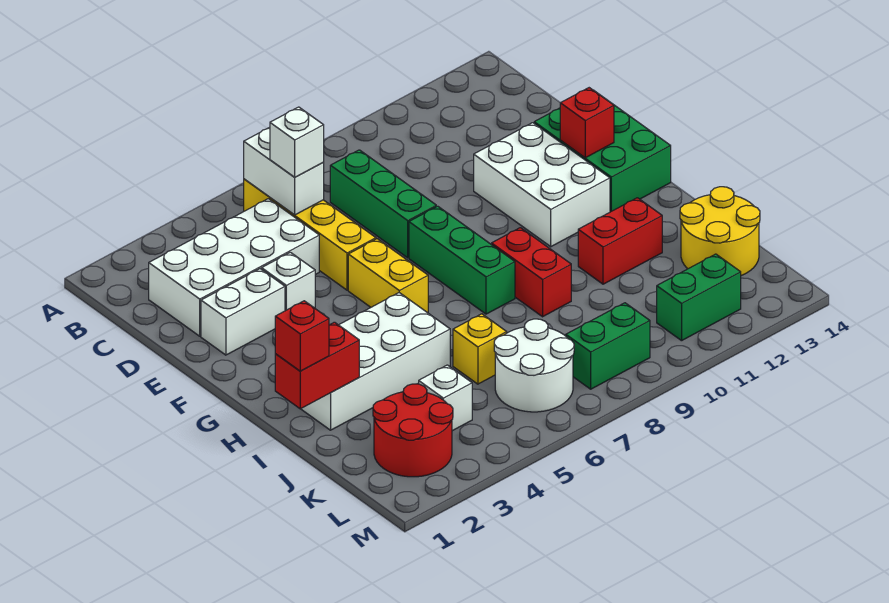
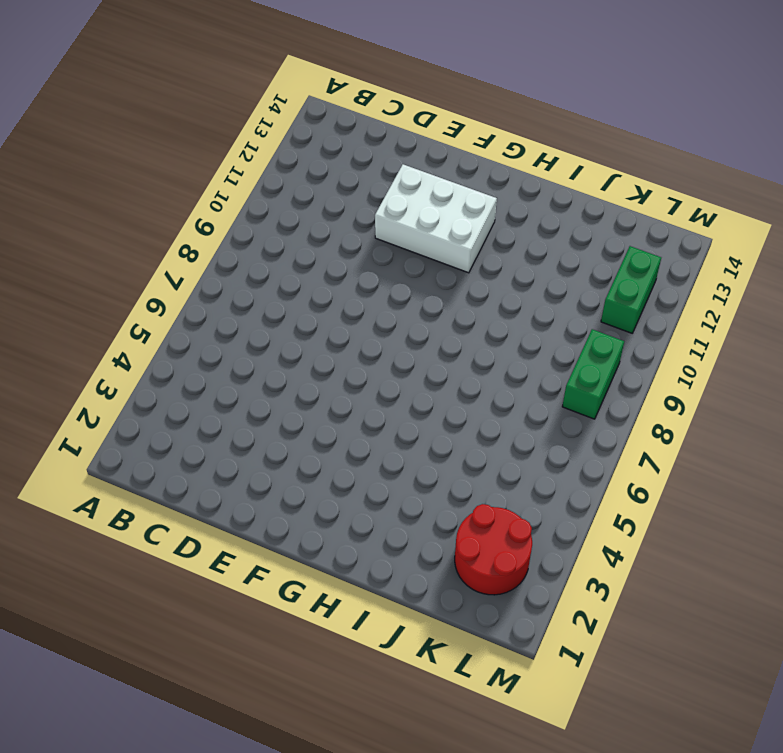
none -> yellow brick B6:E6 level 1
none -> white brick C2:D5 level 1
none -> green brick C8:E8 level 1

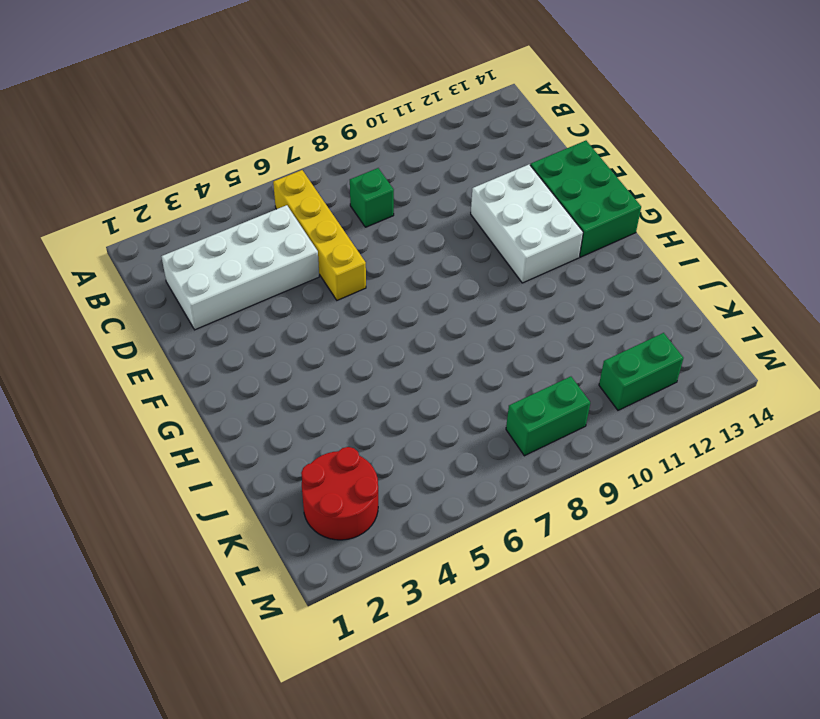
green brick C8 level 1 -> green brick C8:E8 level 1
none -> white brick E2:E3 level 1
none -> white brick E4 level 1
none -> yellow brick F6:G6 level 1

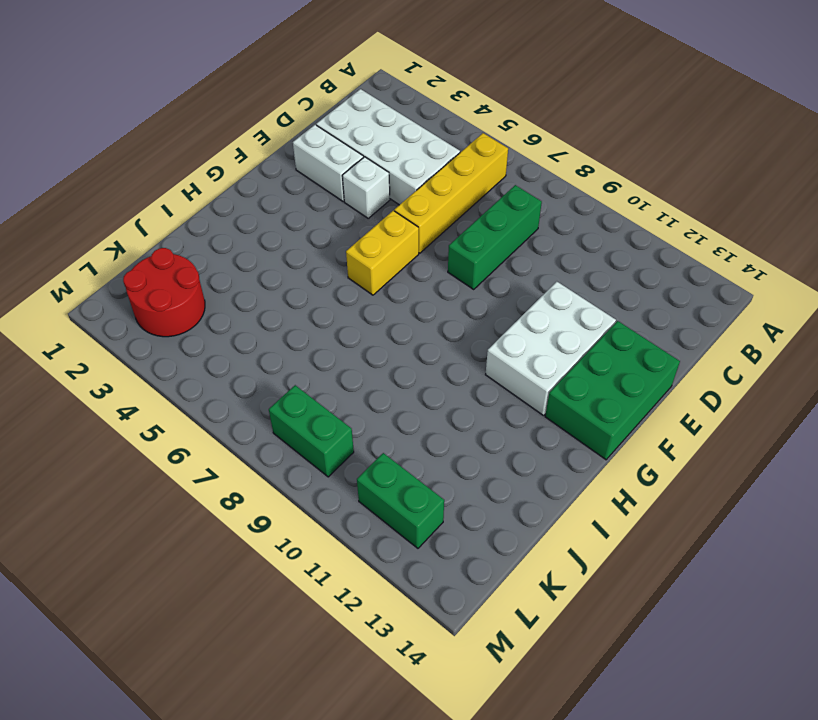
none -> green brick F8:H8 level 1
none -> white brick H2:I5 level 1
none -> red brick H9:I9 level 1

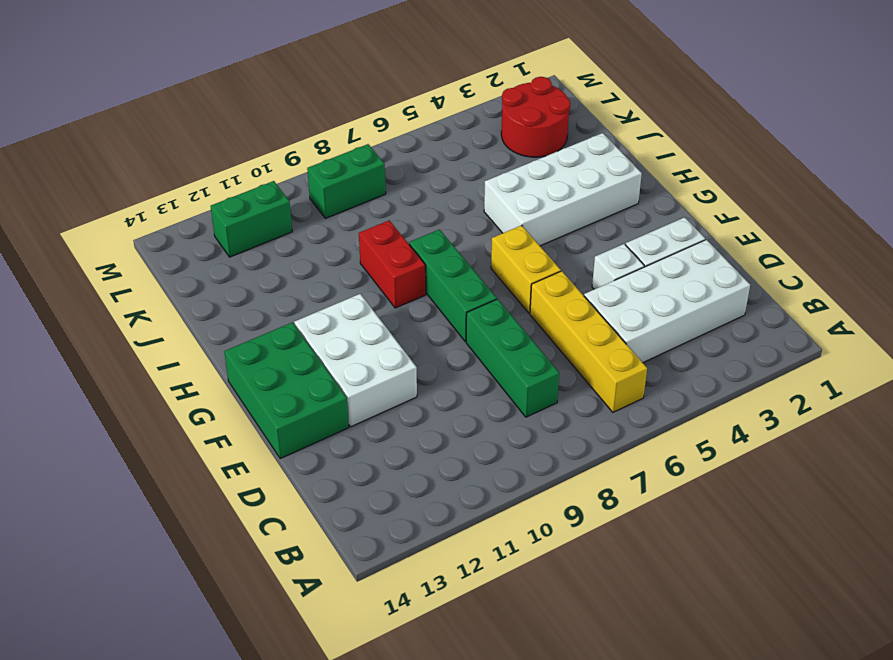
none -> red brick I11:I12 level 1
none -> yellow brick J6 level 1
none -> yellow round brick J13:K14 level 1

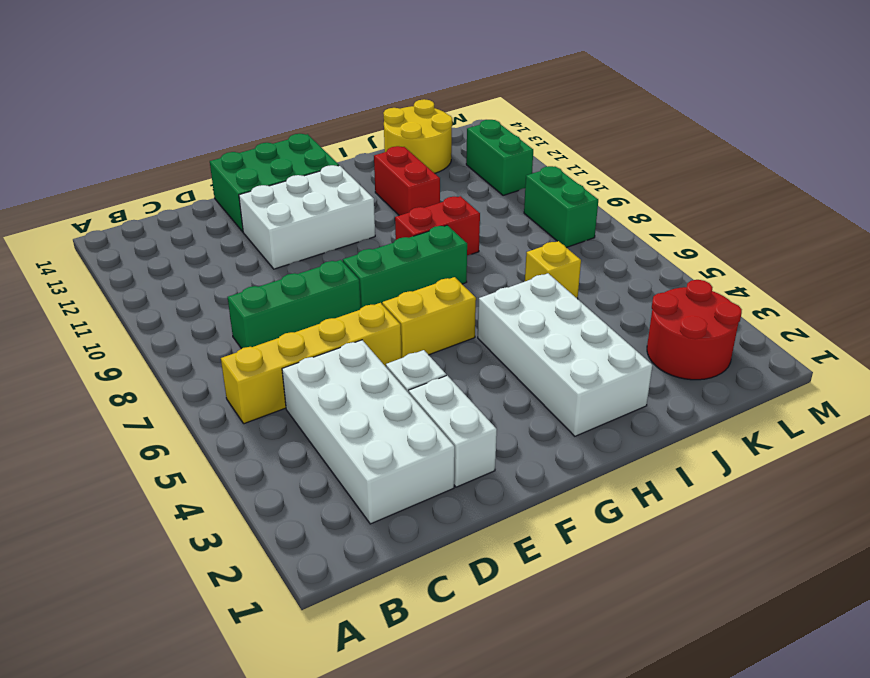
none -> white brick K4 level 1
none -> white round brick K6:L7 level 1
none -> white brick B6:C6 level 2

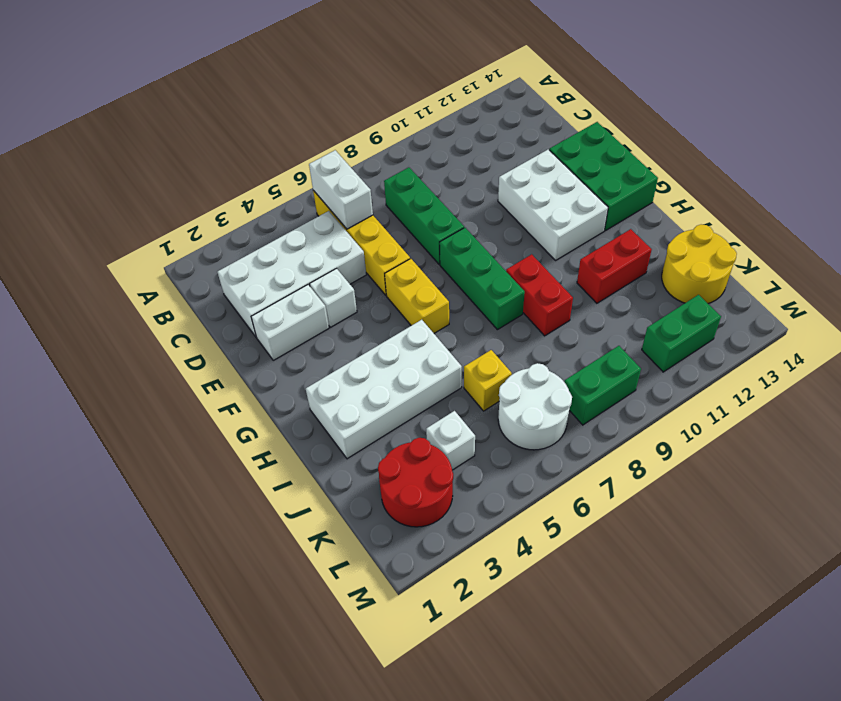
none -> red brick F13 level 2
none -> red brick I1:I2 level 2
none -> white brick C6 level 3

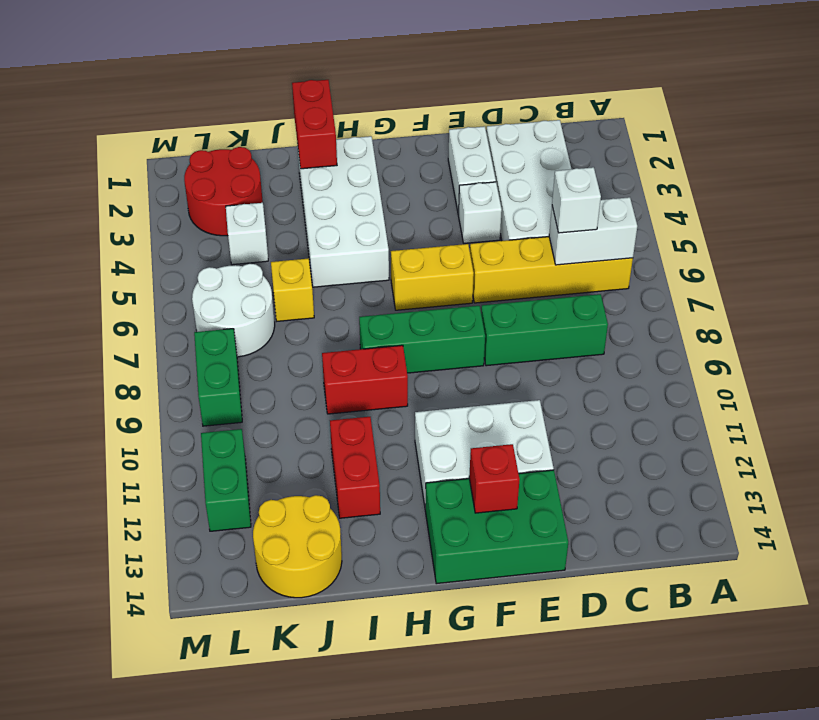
none -> red brick I1 level 3

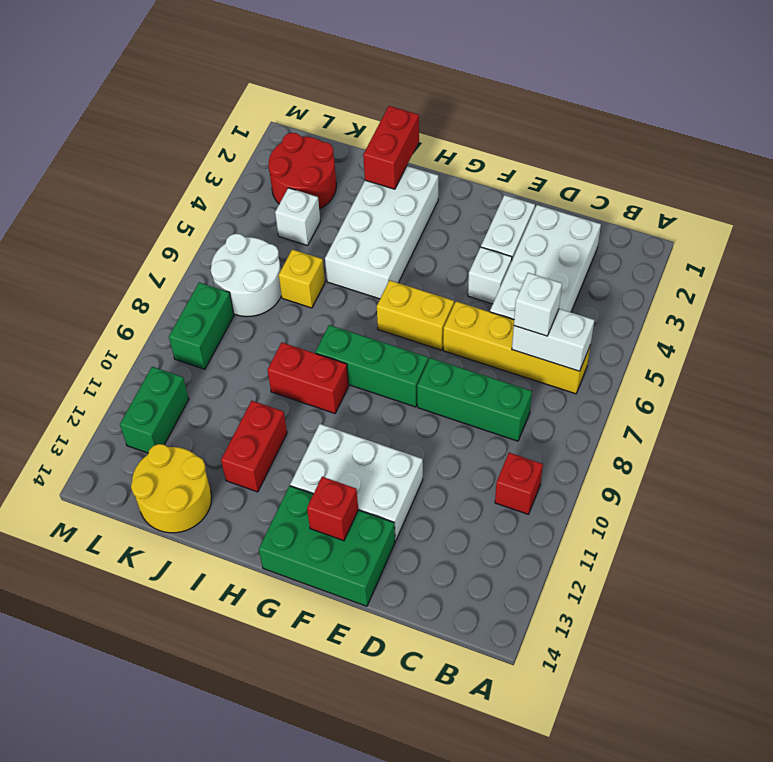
red brick B10 level 1 -> red brick I1 level 3

